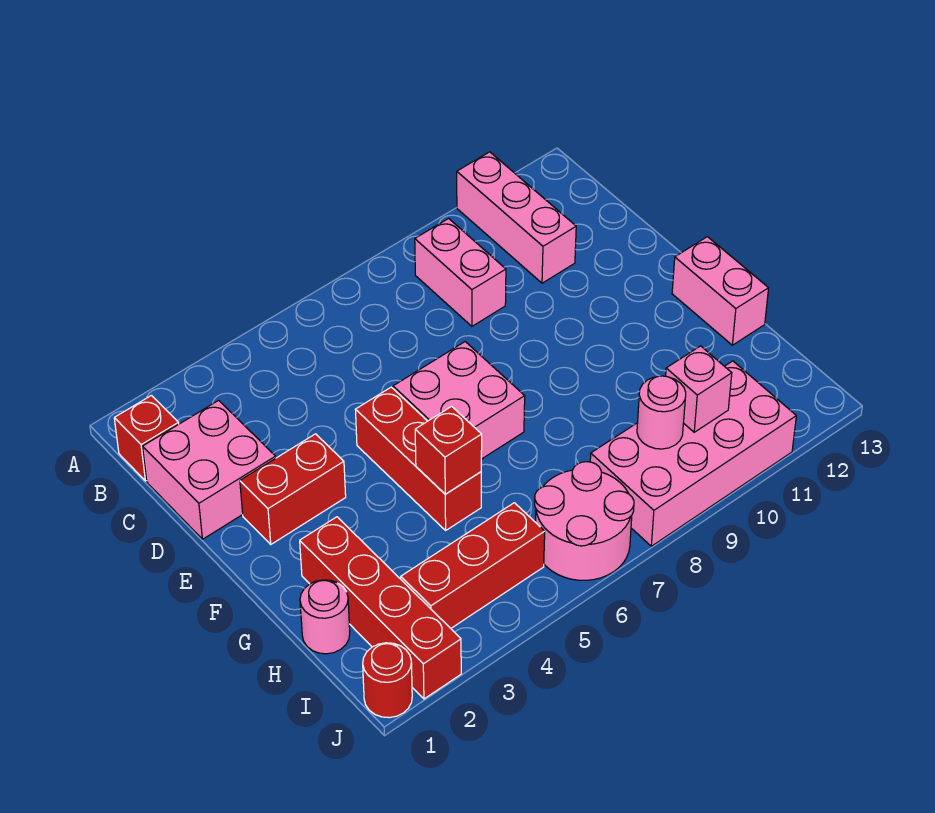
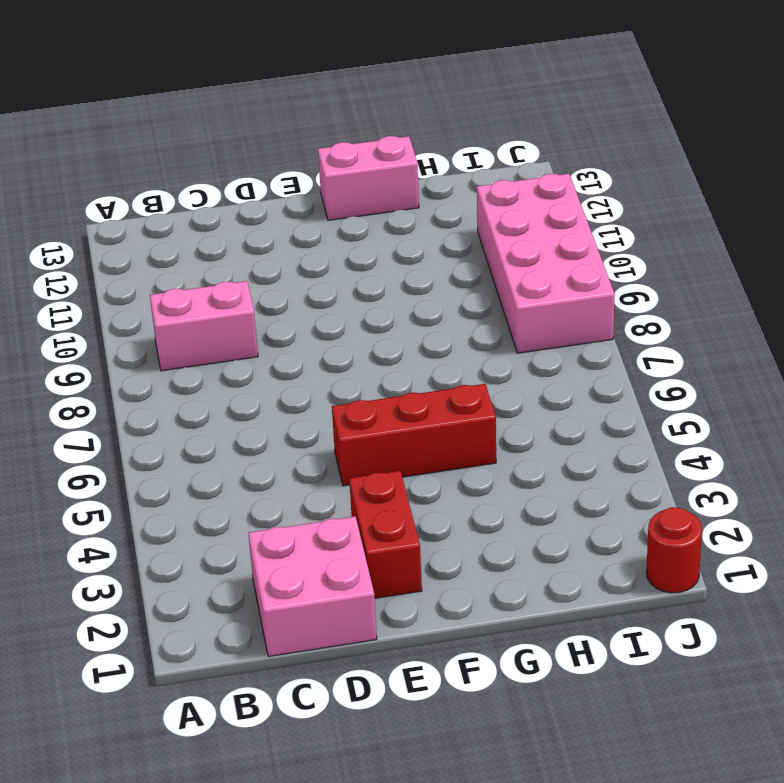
none -> pink brick A11:C11 level 1
none -> red brick B1 level 1
none -> pink brick E6:F7 level 1

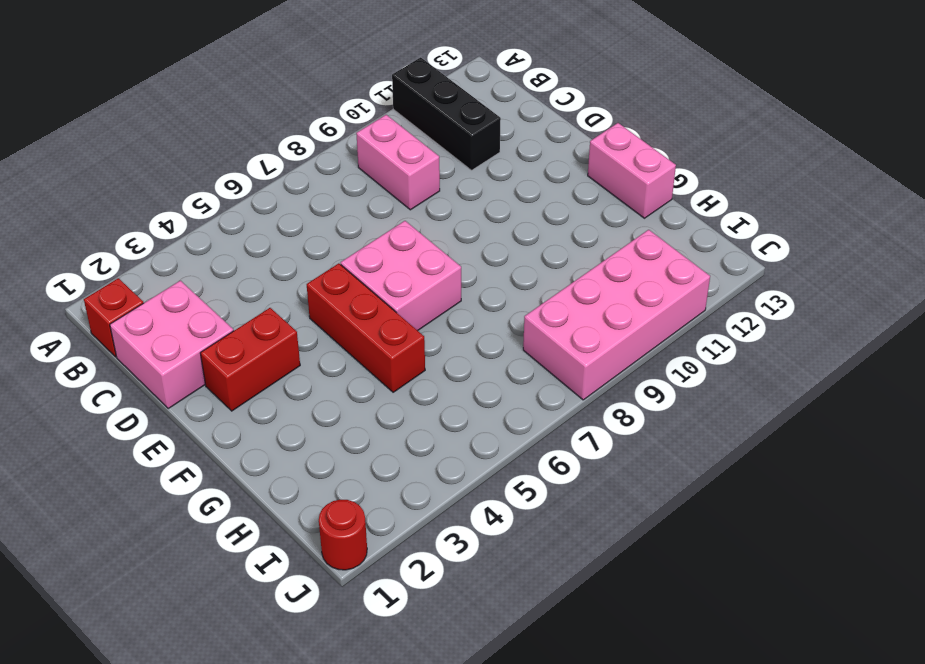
black brick A11:C11 level 1 -> pink brick A11:C11 level 1
none -> red brick G2:J2 level 1
none -> pink round brick H1 level 1
none -> red brick I3:I5 level 1

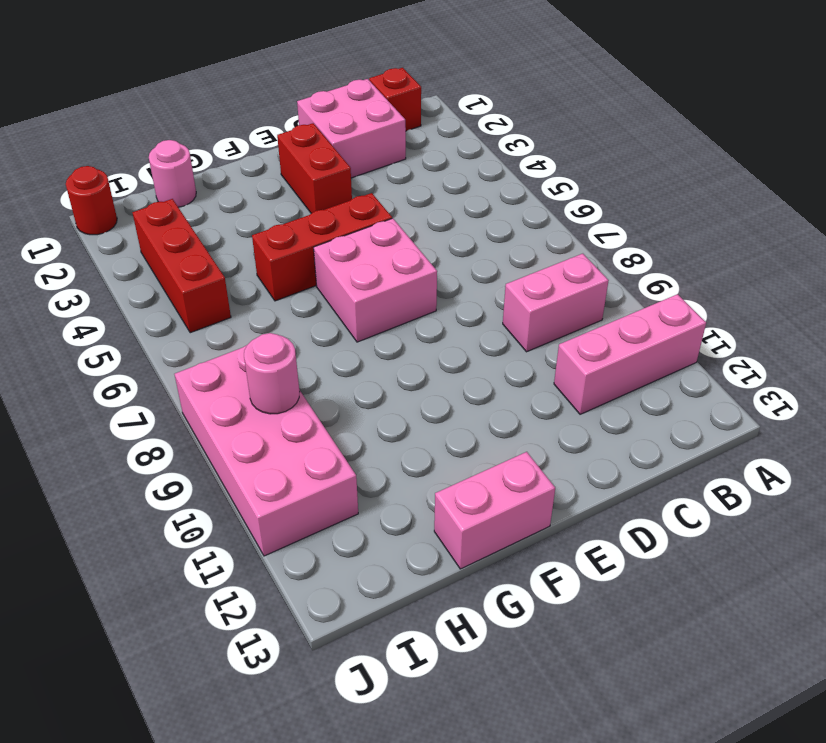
none -> red brick G2:J2 level 1
none -> pink round brick I6:J7 level 1
none -> red brick G5 level 2

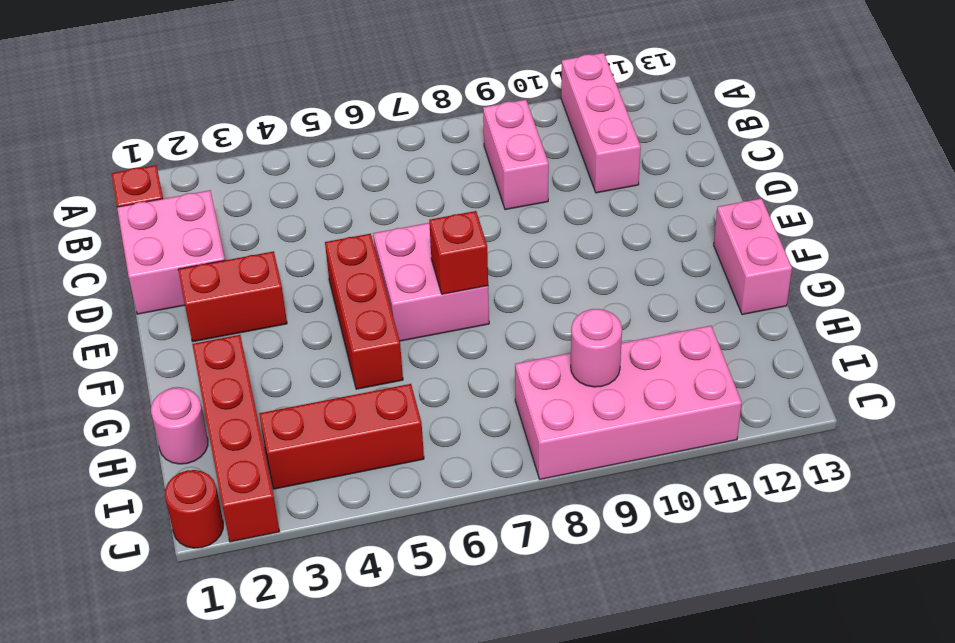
red brick F7 level 2 -> red brick G5 level 2
none -> pink round brick I6:J7 level 1
none -> pink brick I10 level 2

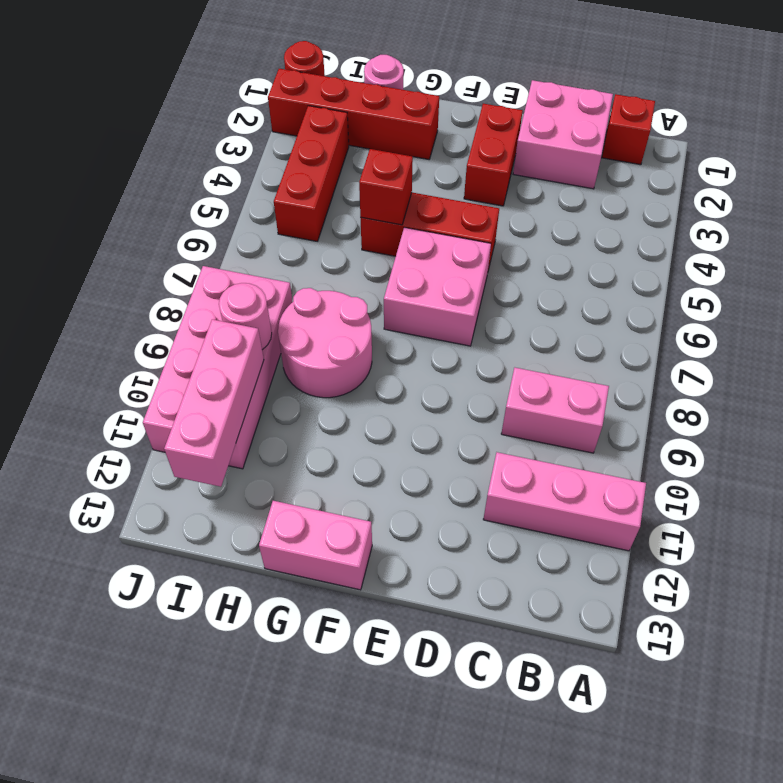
pink round brick G8:H9 level 1 -> pink round brick I6:J7 level 1
pink brick I10:I12 level 2 -> pink brick I10 level 2

